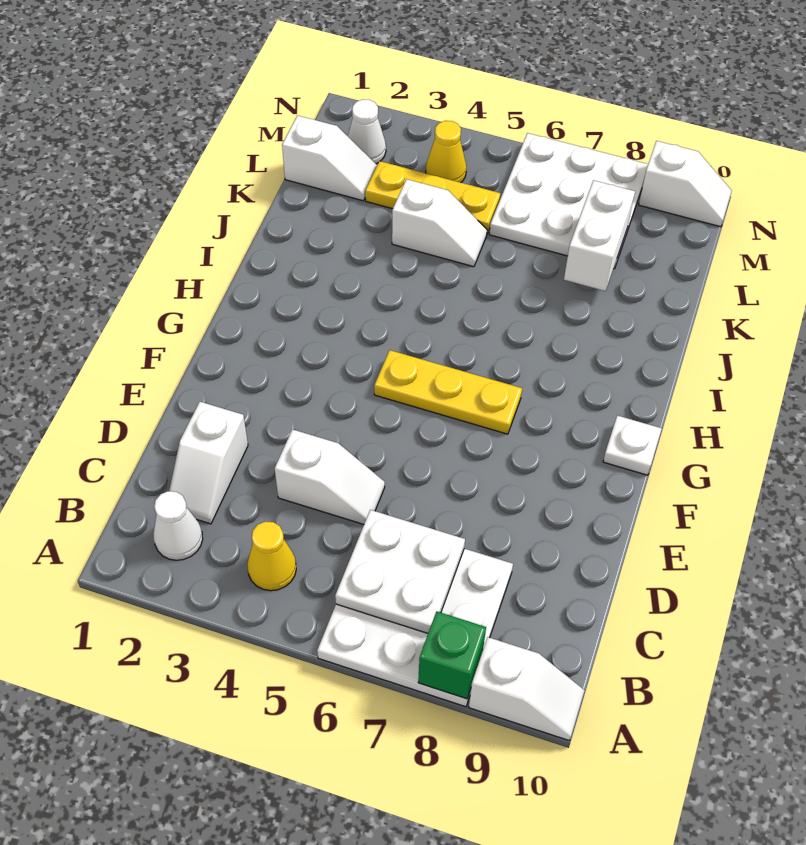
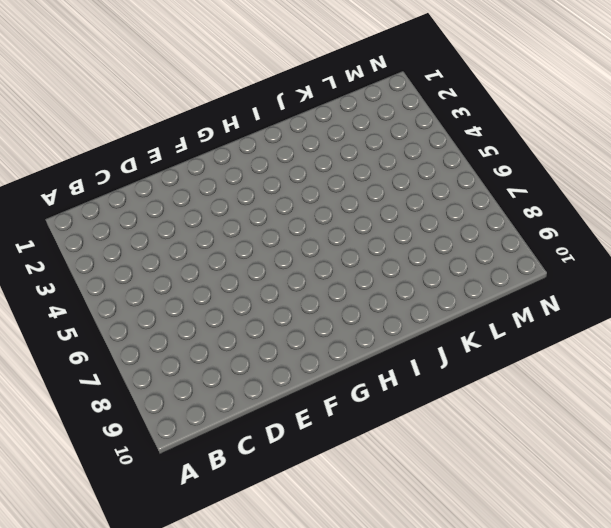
none -> white plate A6:C8 level 1
none -> white slope A9:A10 level 1 top 9
none -> white cone B2 level 1

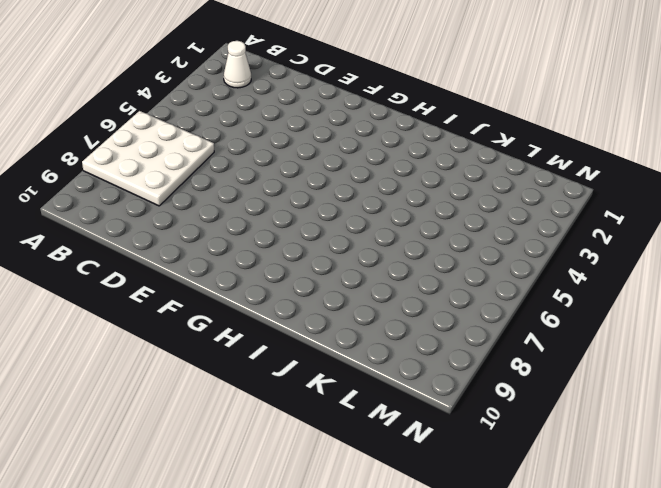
none -> white slope A9:A10 level 1 top 9
none -> yellow cone B4 level 1
none -> white slope C2:D2 level 1 top D

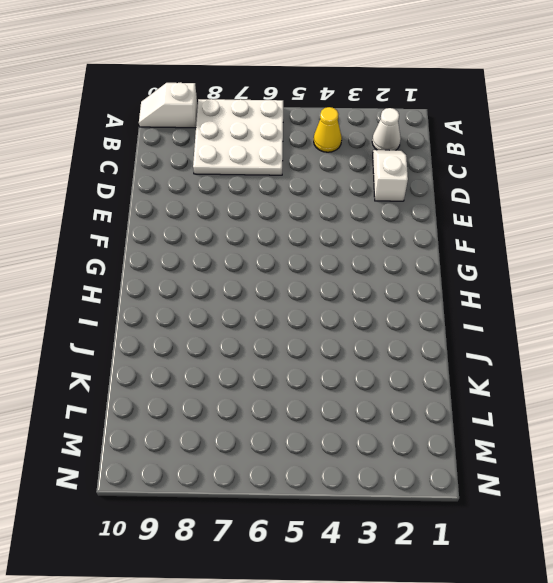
none -> white slope D4:D5 level 1 top 4
none -> yellow plate G5:G7 level 1
none -> white plate G10 level 1

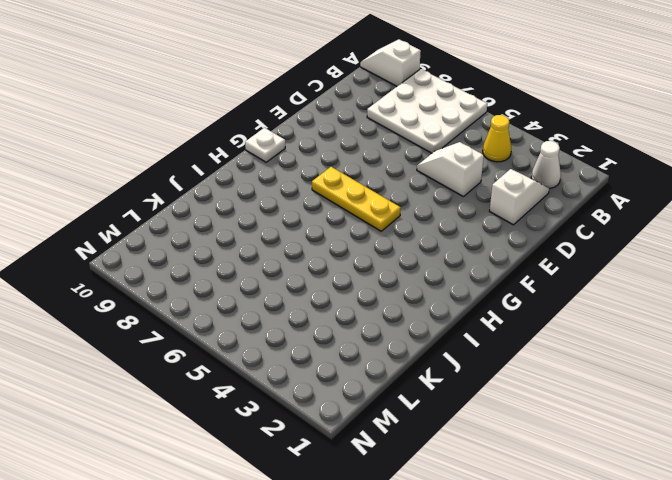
none -> white slope K4:K5 level 1 top 4
none -> white slope L1:L2 level 1 top 1
none -> yellow plate L3:L5 level 1

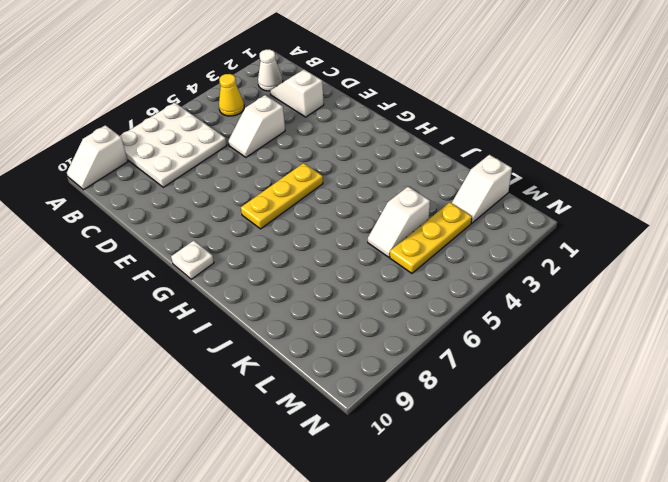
none -> white plate L6:N8 level 1
none -> white cone M2 level 1
none -> yellow cone M4 level 1

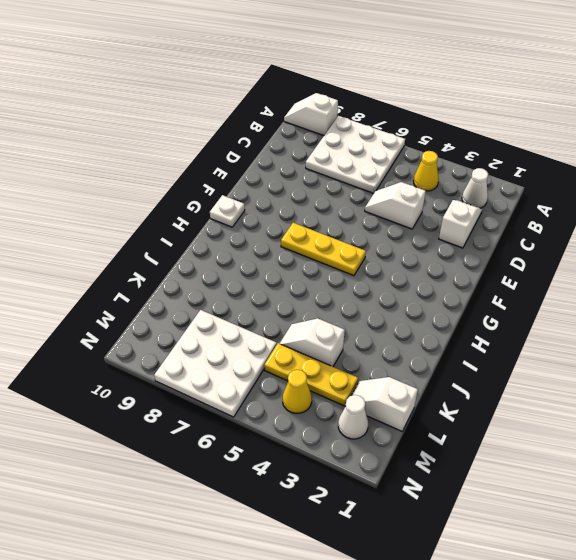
none -> white slope N9:N10 level 1 top 9
none -> green brick A8 level 2
none -> white plate B6:C7 level 2

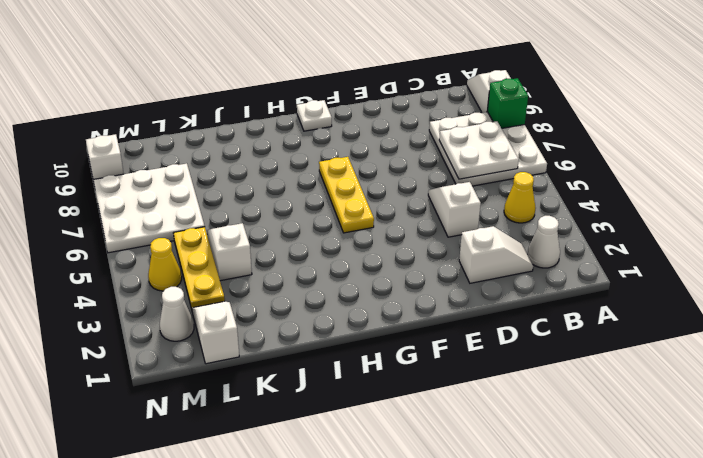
none -> white brick K8:L8 level 2

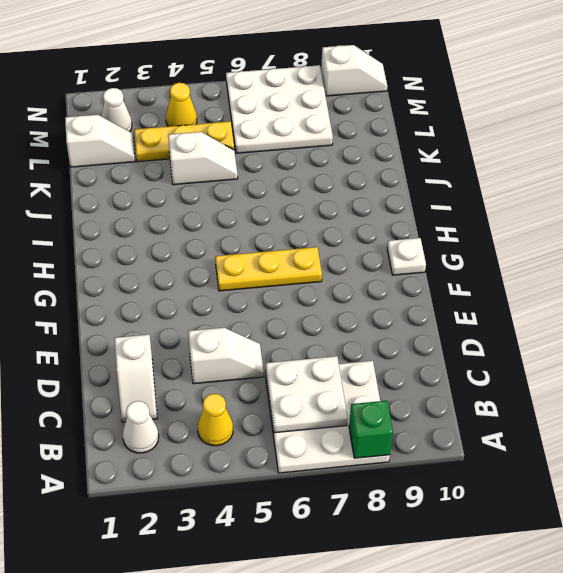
none -> white slope A9:A10 level 1 top 9
none -> white brick K8:L8 level 2

